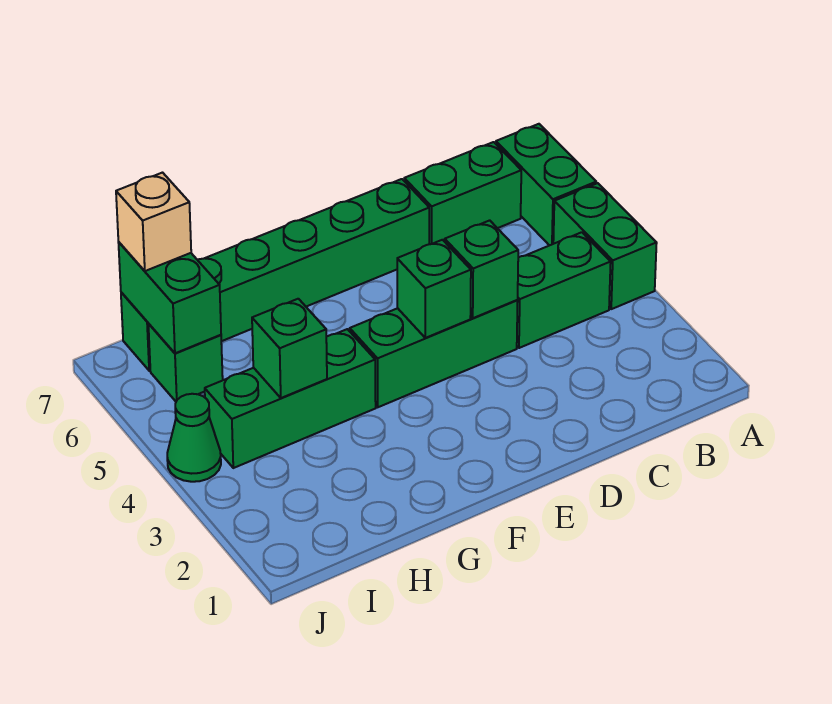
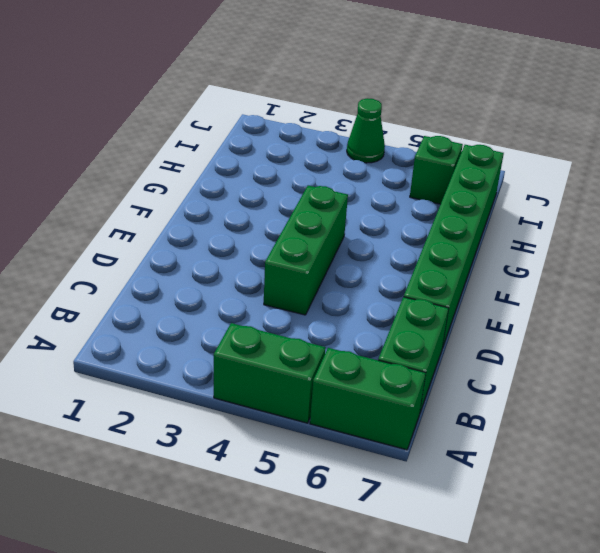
none -> green brick B4:C4 level 1
none -> green brick G4:I4 level 1
none -> green brick D4 level 2

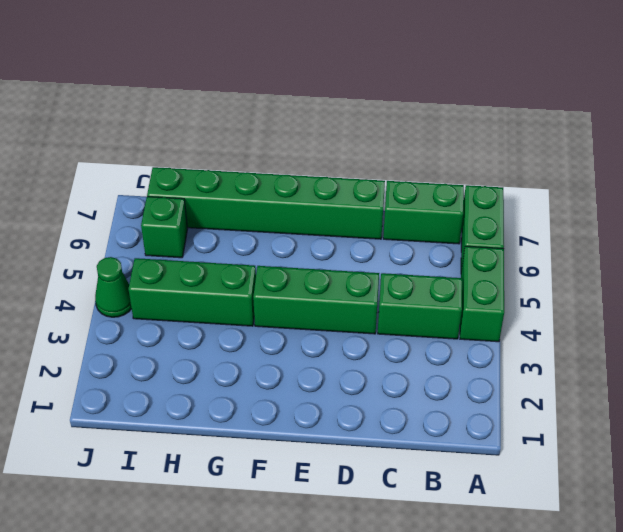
none -> green brick D4 level 2
none -> green brick E4 level 2
none -> green brick H4 level 2

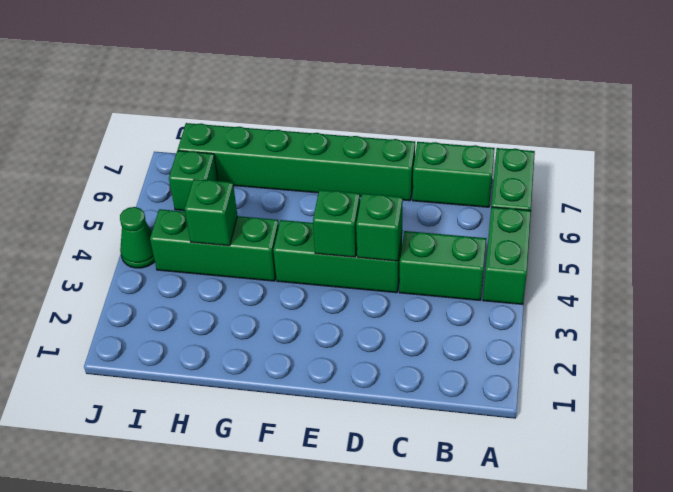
none -> green brick I6:I7 level 2
none -> tan brick I7 level 3

